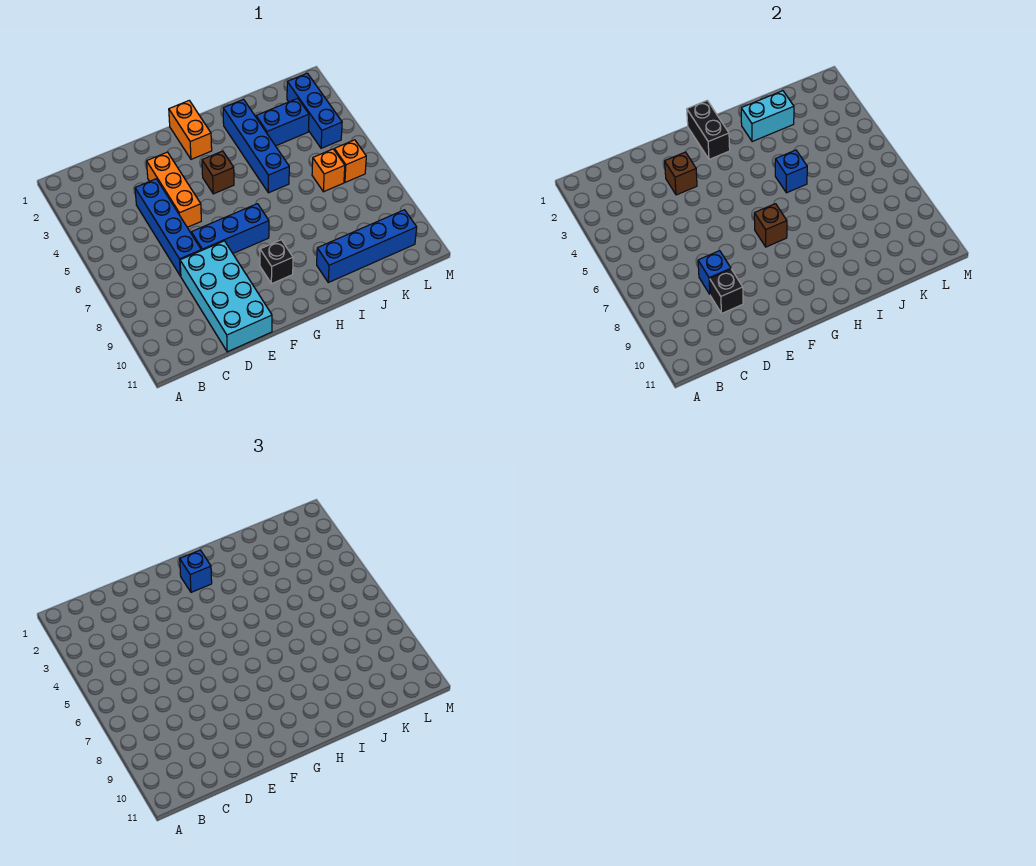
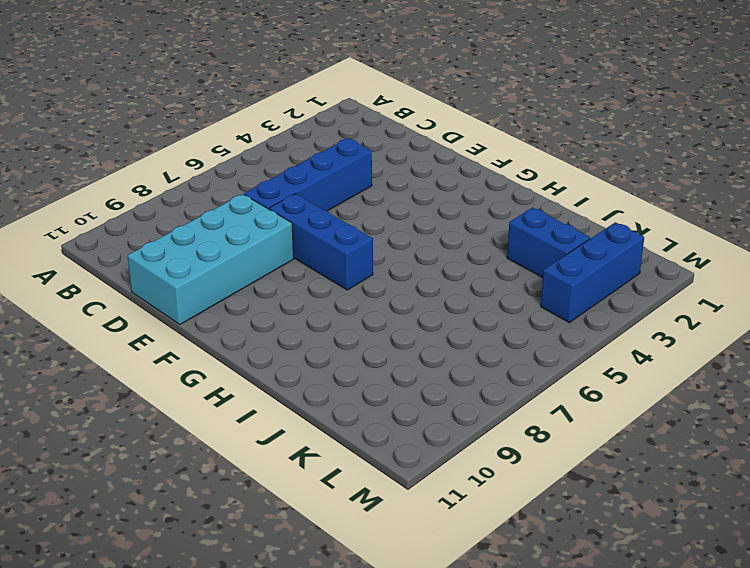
none -> orange brick E3:E5 level 1
none -> orange brick G1:G2 level 1
none -> brown brick G4 level 1

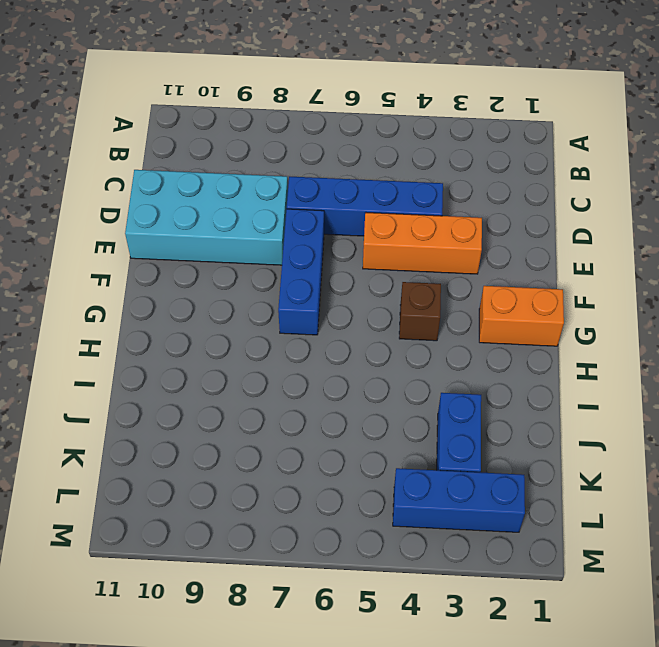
none -> black brick G9 level 1
none -> blue brick I2:I5 level 1
none -> blue brick I10:L10 level 1

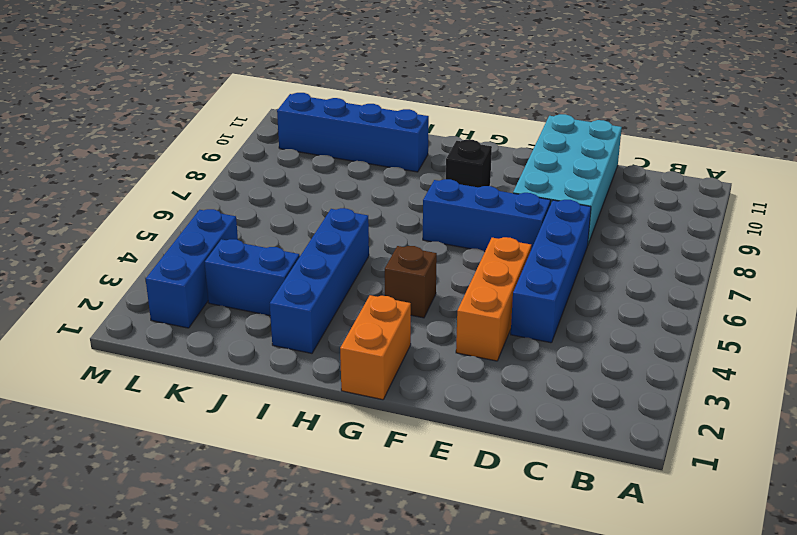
none -> orange brick K6 level 1
none -> orange brick L6 level 1
none -> blue brick D8 level 2

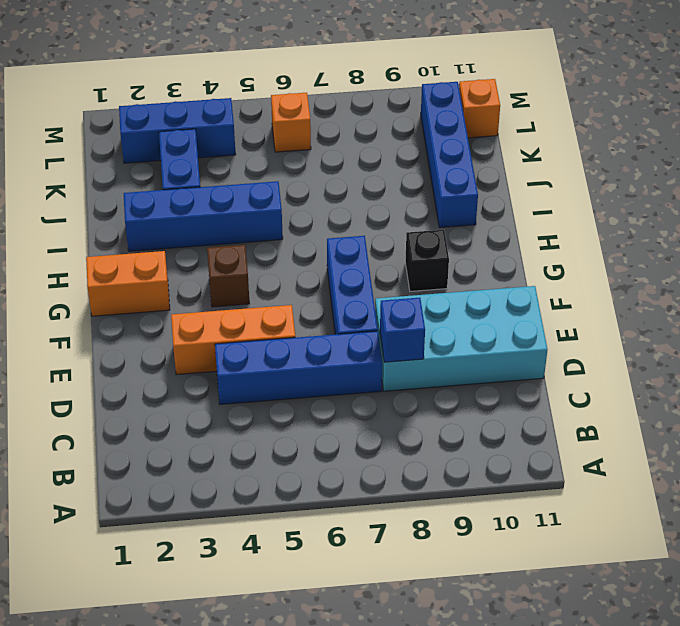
orange brick L11 level 1 -> orange brick K6 level 1
none -> black brick D9 level 2
none -> brown brick E3 level 2
none -> black brick G1:G2 level 2

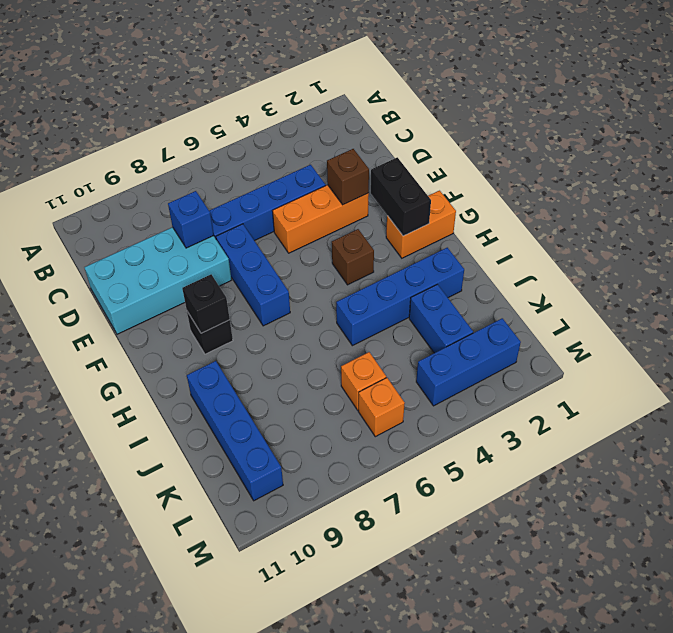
black brick F2:G2 level 2 -> black brick G1:G2 level 2
black brick G9 level 2 -> black brick D9 level 2
none -> brown brick G7 level 2
none -> cyan brick I2:J2 level 2
none -> blue brick I5 level 2

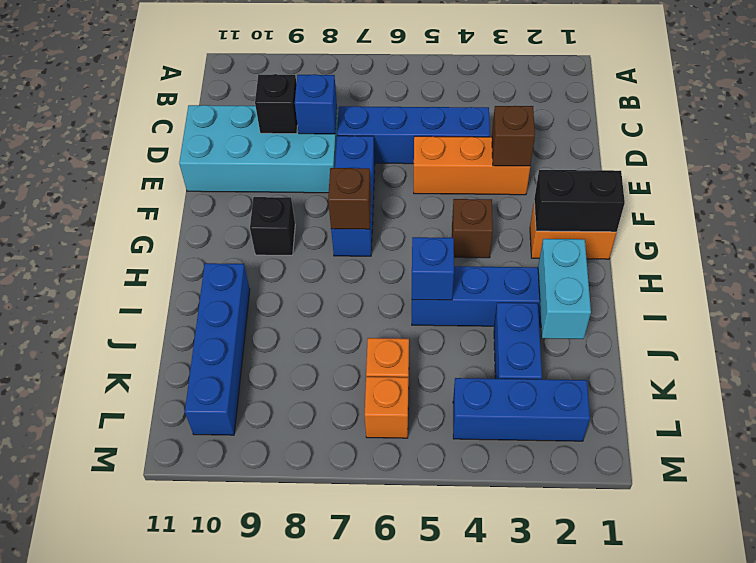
none -> blue brick G2 level 3

